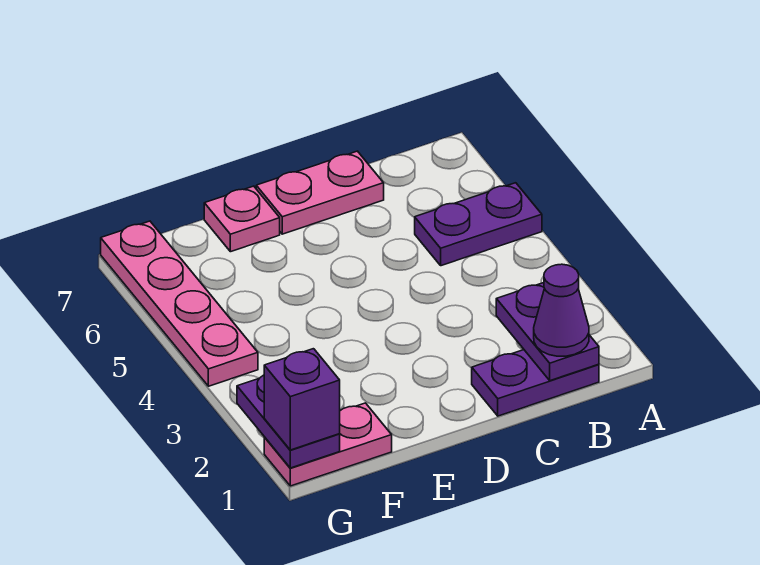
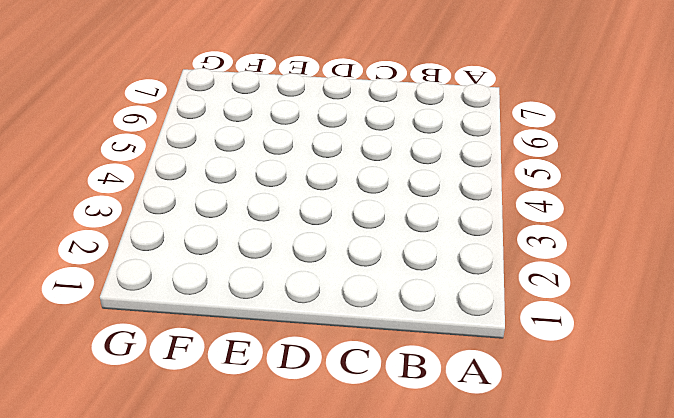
none -> purple plate A5:B5 level 1
none -> purple plate B1:C1 level 1

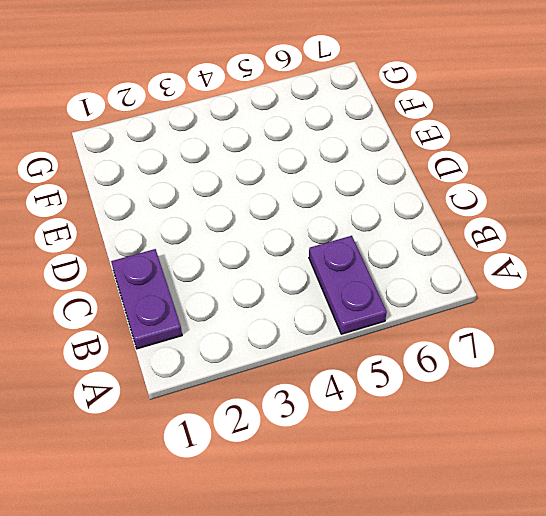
none -> pink plate C7:D7 level 1
none -> pink plate E7 level 1

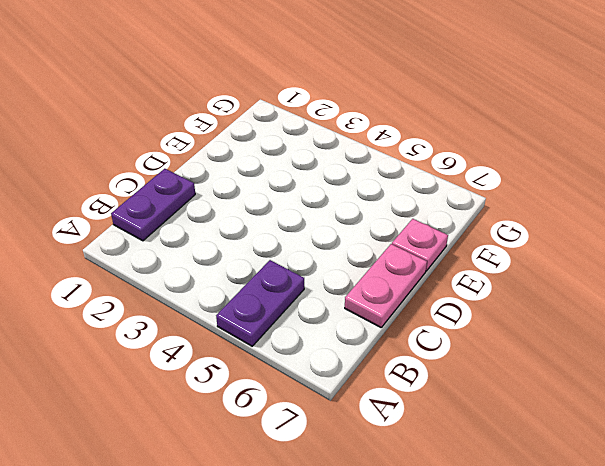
none -> pink plate F1:G1 level 1
none -> pink plate G4:G7 level 1

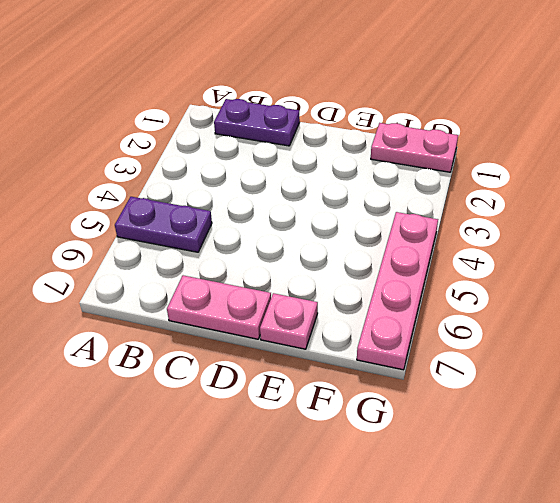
none -> purple plate B1:B2 level 2
none -> purple plate G1:G2 level 2

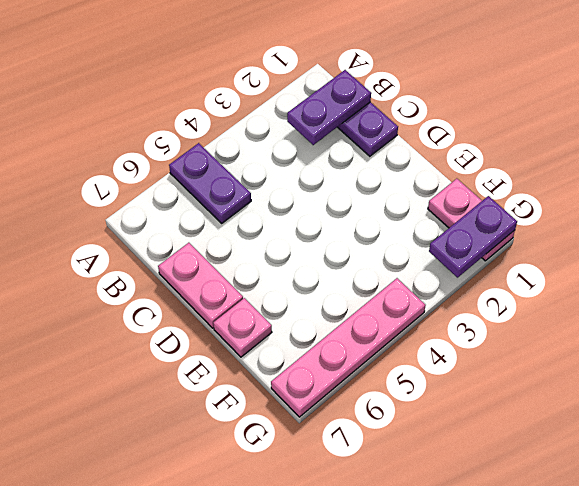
none -> purple cone B1 level 3
none -> purple brick G1 level 3

